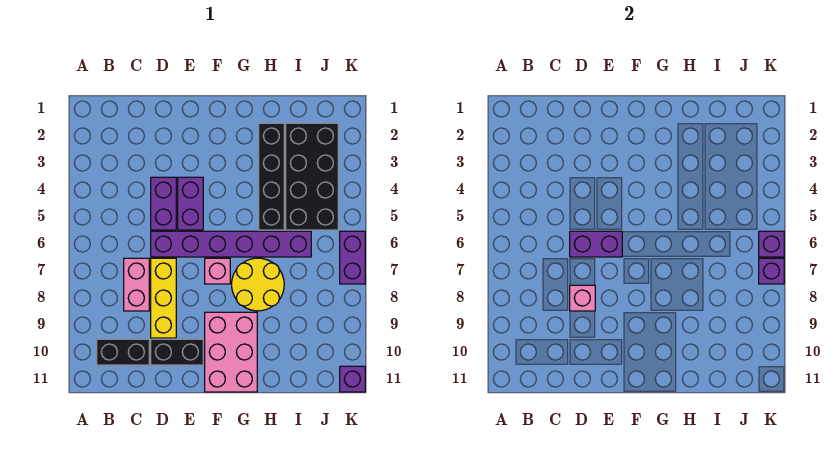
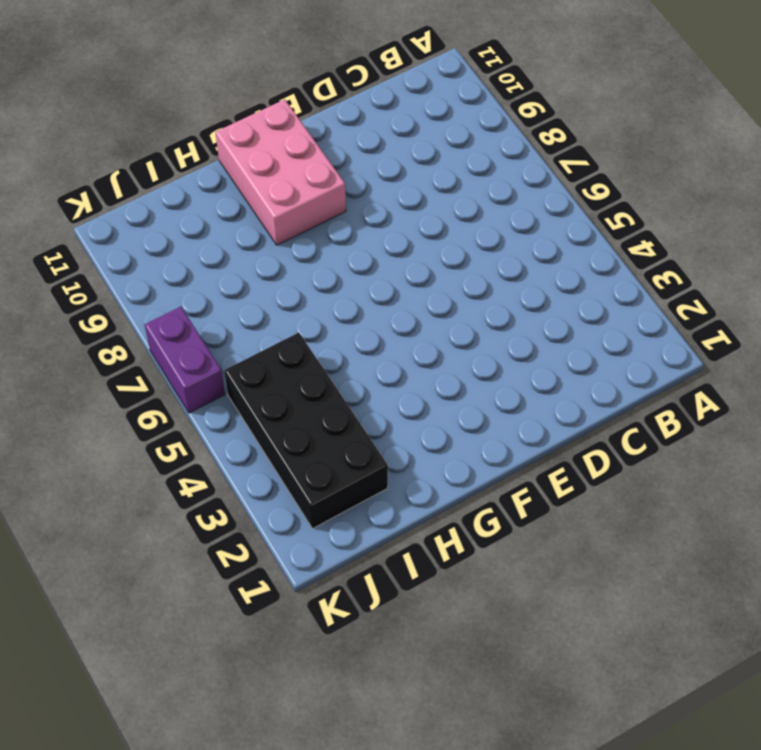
none -> black brick B10:C10 level 1
none -> pink brick C7:C8 level 1
none -> purple brick D4:D5 level 1

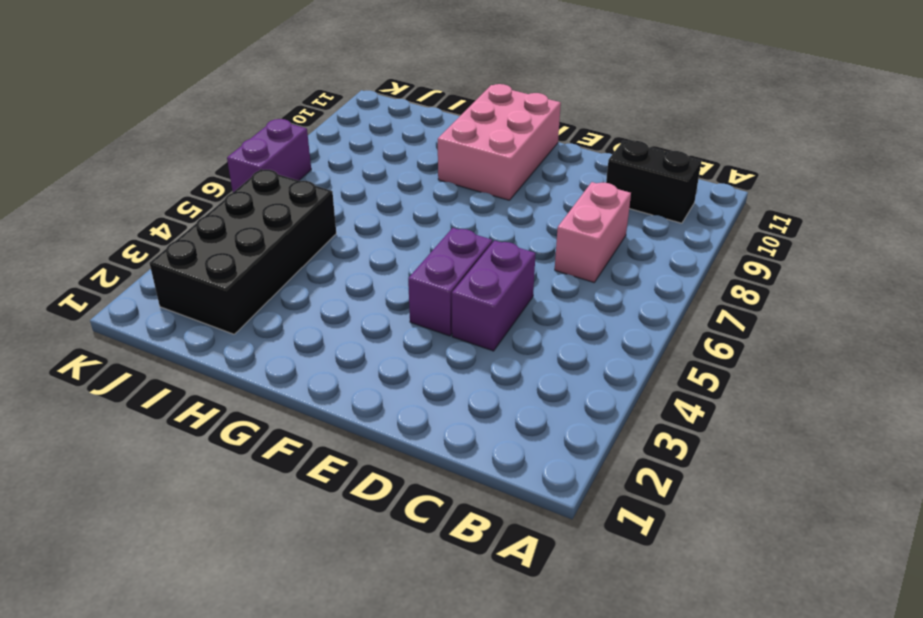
none -> purple brick D6:I6 level 1
none -> yellow brick D7:D9 level 1
none -> black brick D10:E10 level 1

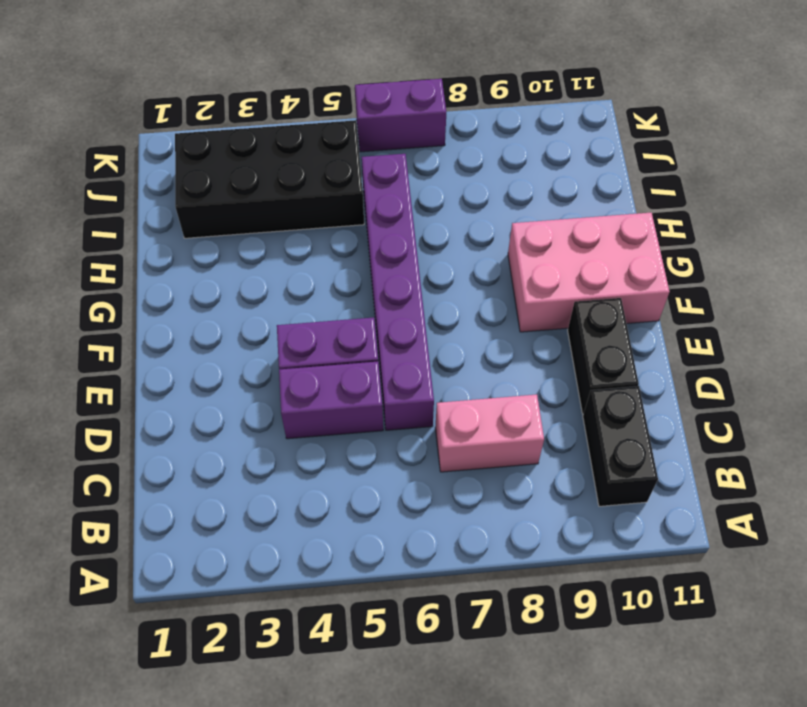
none -> yellow brick D7:D9 level 1
none -> pink brick F7 level 1
none -> yellow round brick G7:H8 level 1

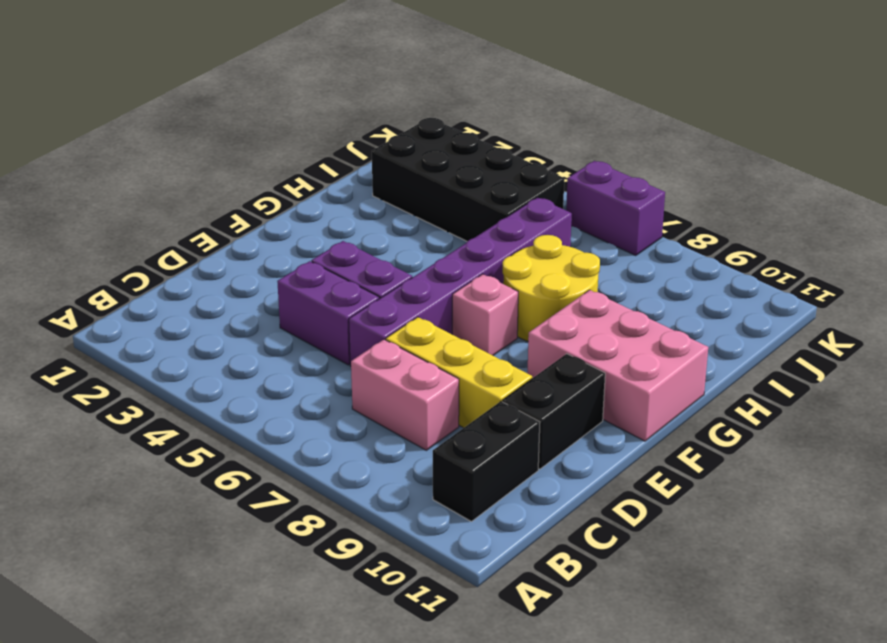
none -> black brick H2:H5 level 1
none -> purple brick K11 level 1
none -> purple brick D6:E6 level 2

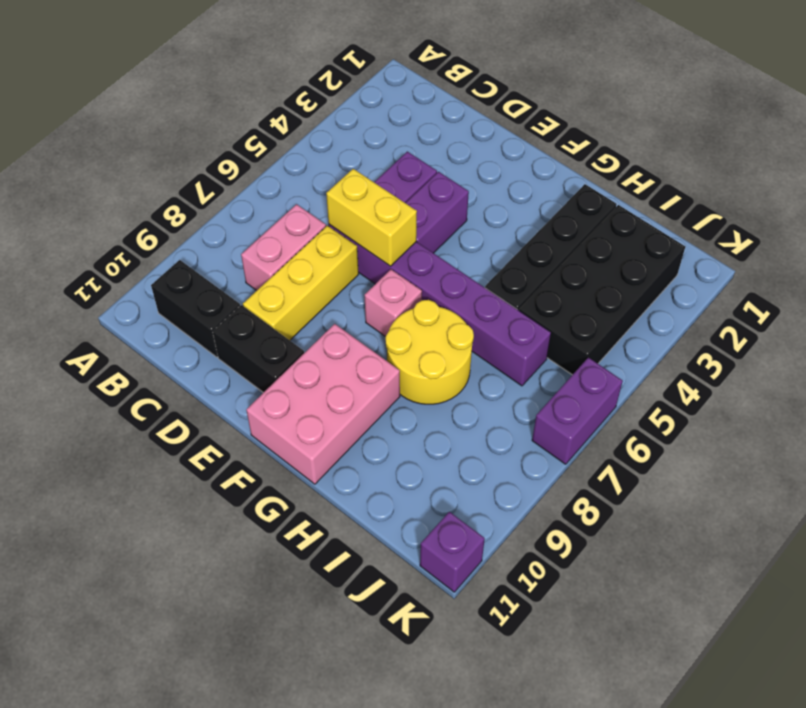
yellow brick D6:E6 level 2 -> purple brick D6:E6 level 2
none -> pink brick D8 level 2
none -> purple brick K6 level 2
none -> purple brick K7 level 2

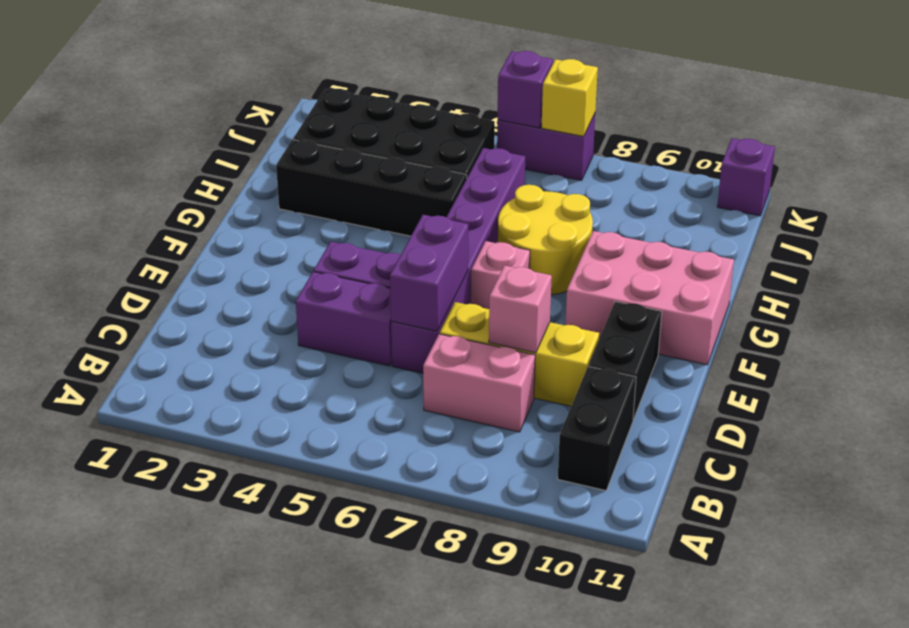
yellow brick K7 level 2 -> purple brick K7 level 2

